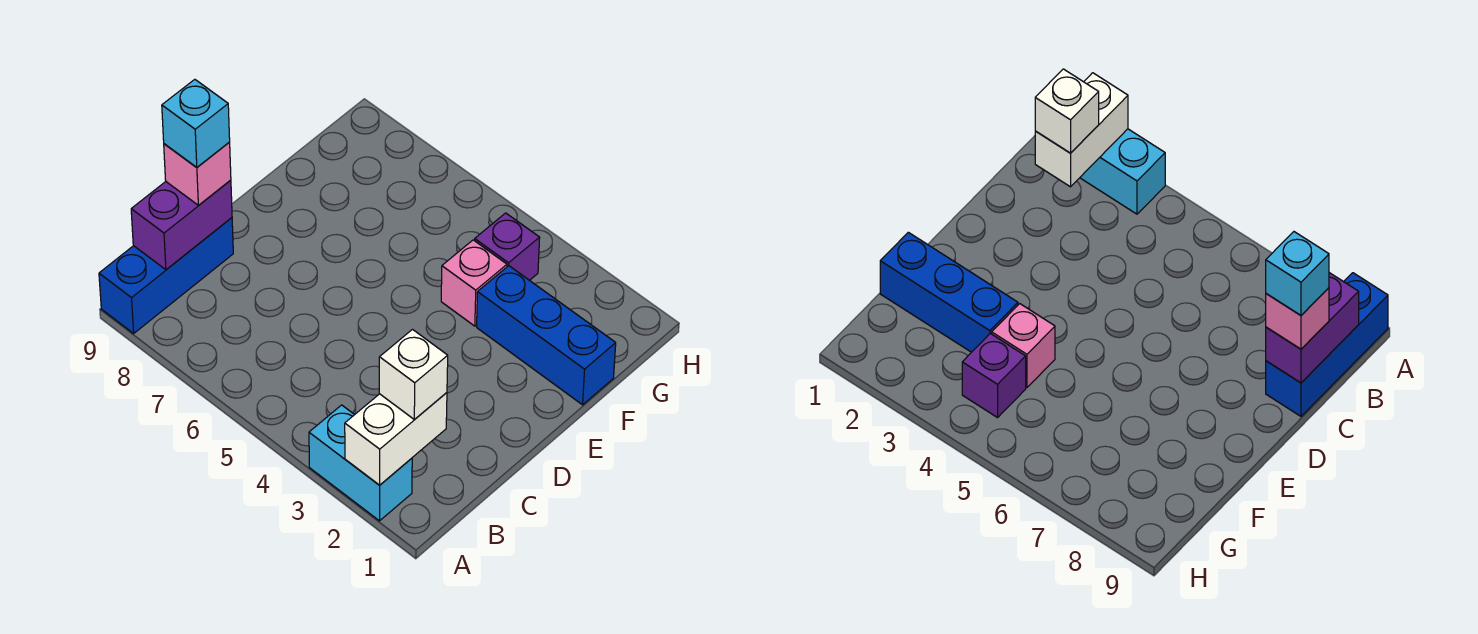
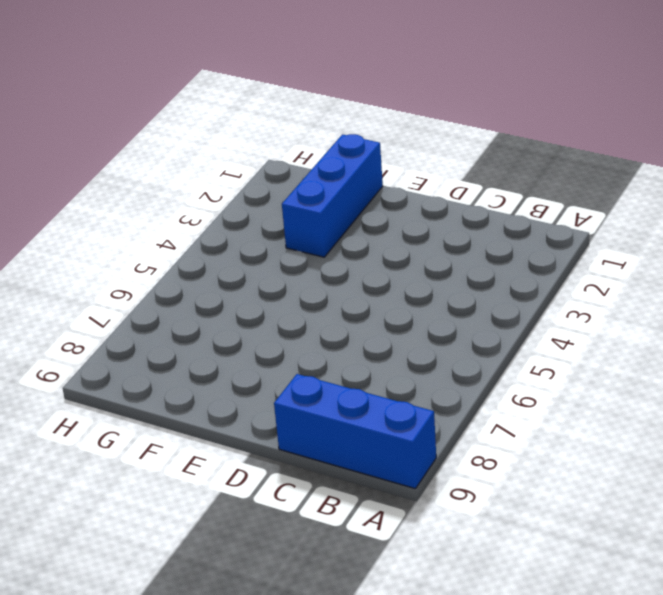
none -> cyan brick A2:A3 level 1
none -> pink brick F4 level 1

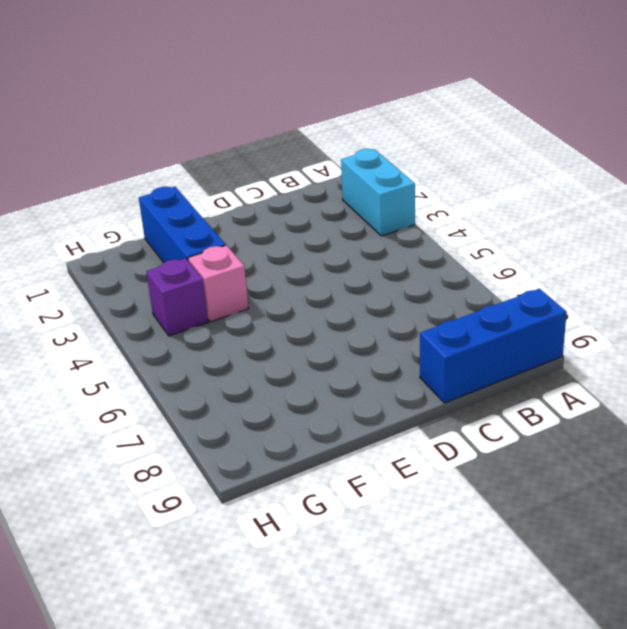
none -> white brick A2:B2 level 2
none -> purple brick B9:C9 level 2

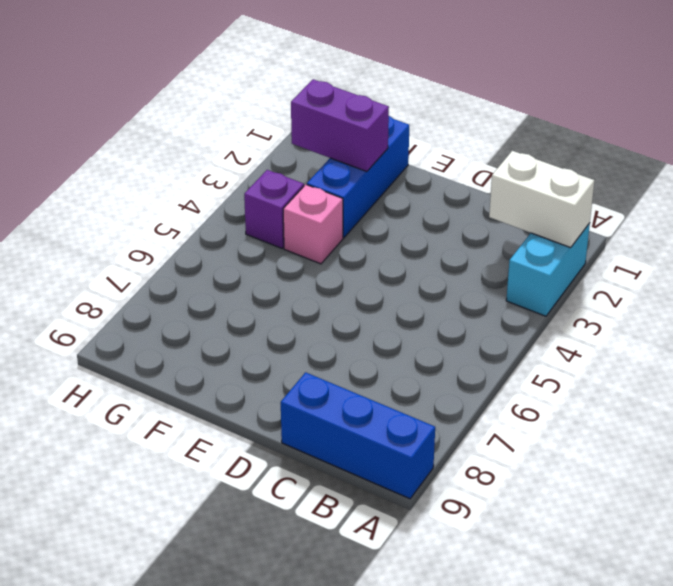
purple brick F2:G2 level 2 -> purple brick B9:C9 level 2
none -> white brick B2 level 3
none -> pink brick C9 level 3

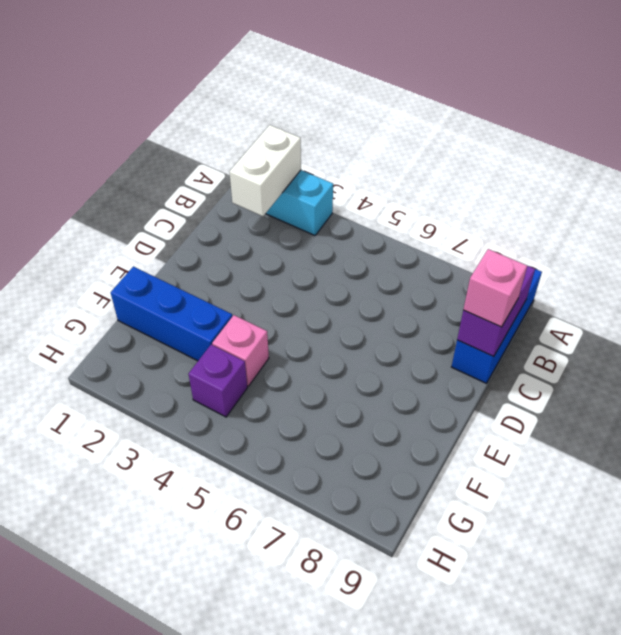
none -> white brick B2 level 3
none -> cyan brick C9 level 4

